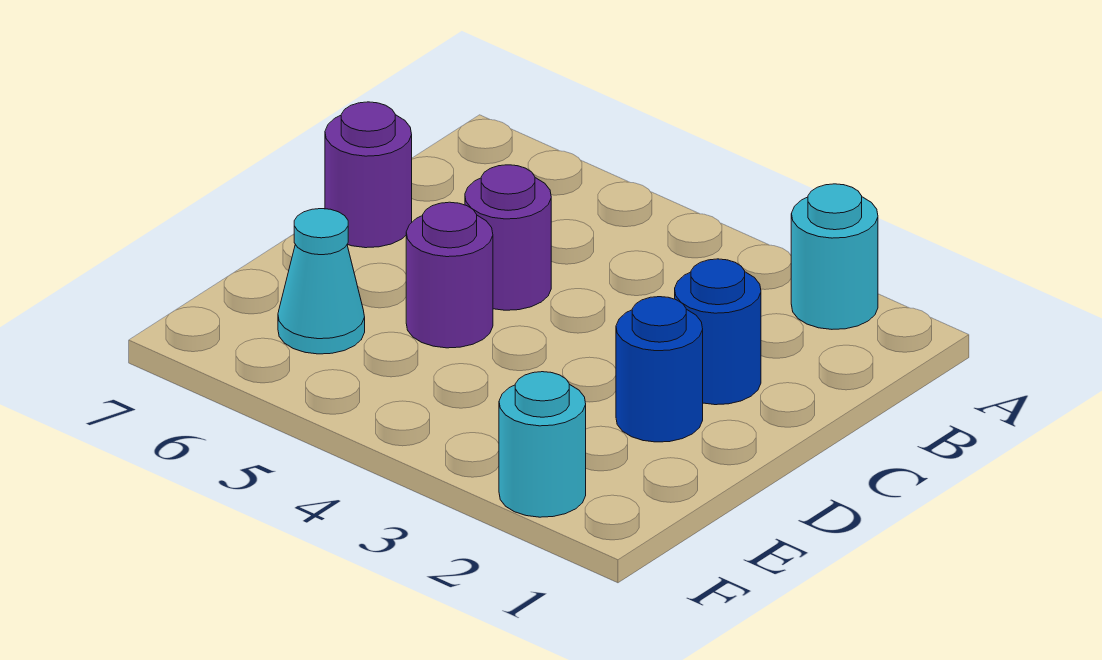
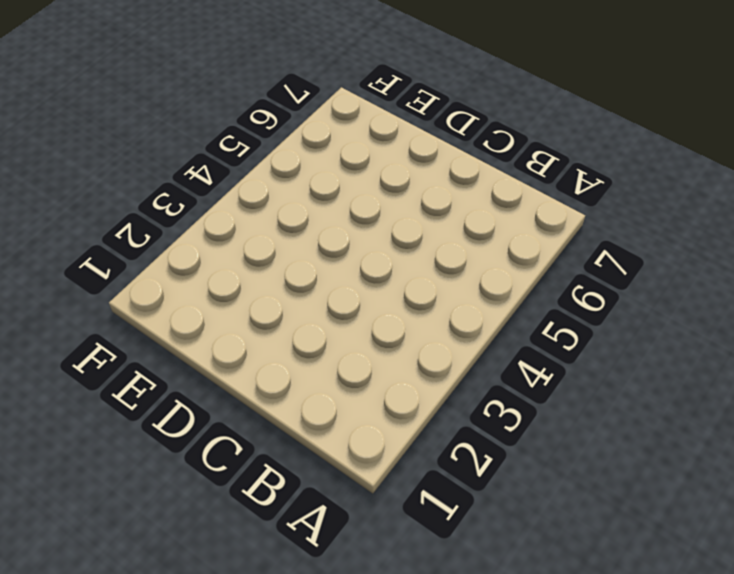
none -> cyan round brick A2 level 1
none -> blue round brick C2 level 1

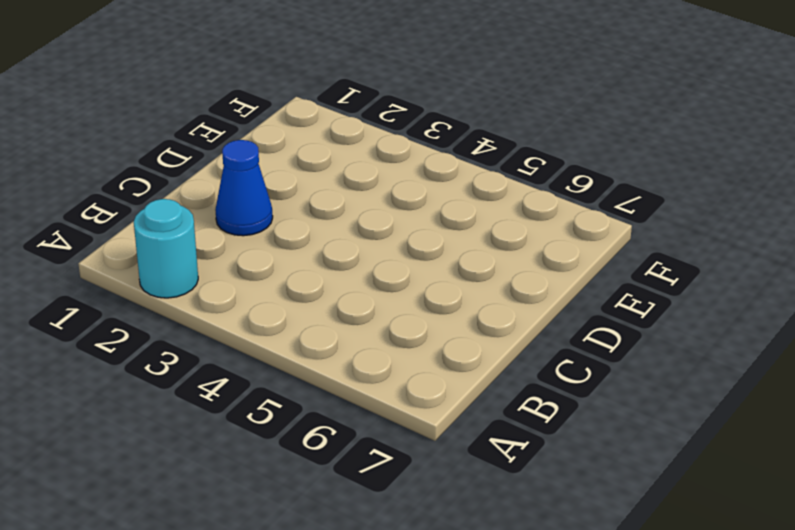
blue cone C2 level 1 -> blue round brick C2 level 1
none -> purple round brick C5 level 1
none -> purple round brick C7 level 1

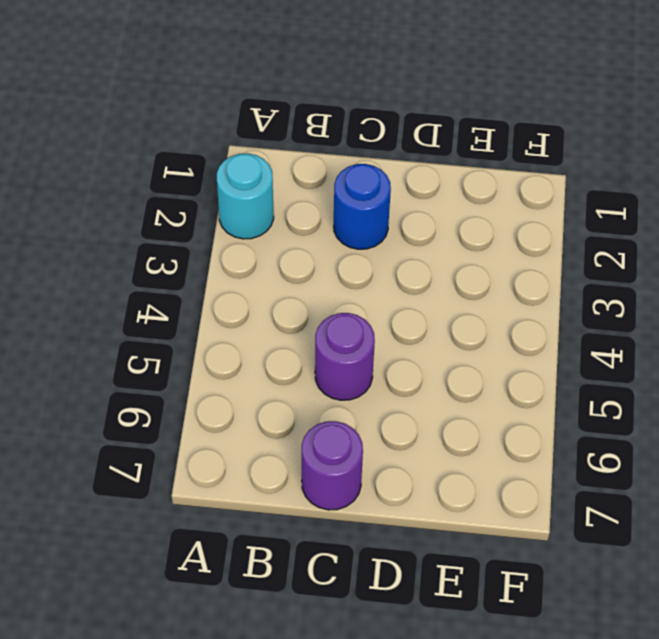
none -> blue round brick D2 level 1
none -> purple round brick D5 level 1

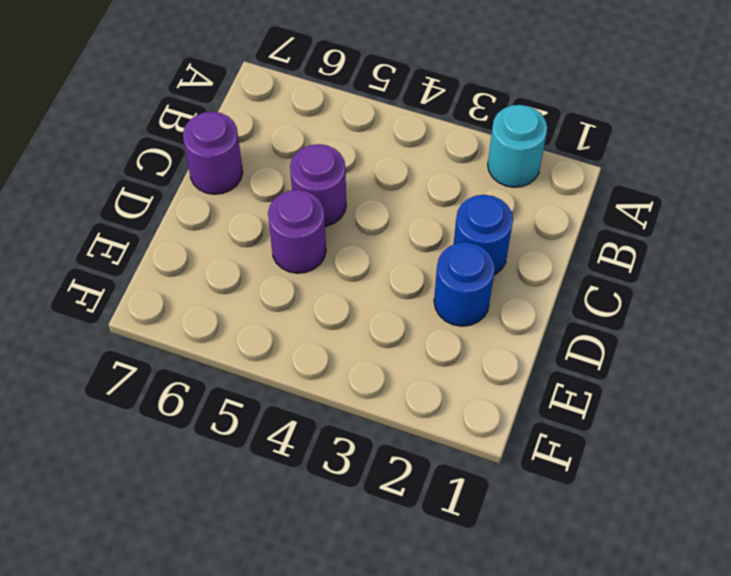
none -> cyan cone E6 level 1
none -> cyan round brick F2 level 1

